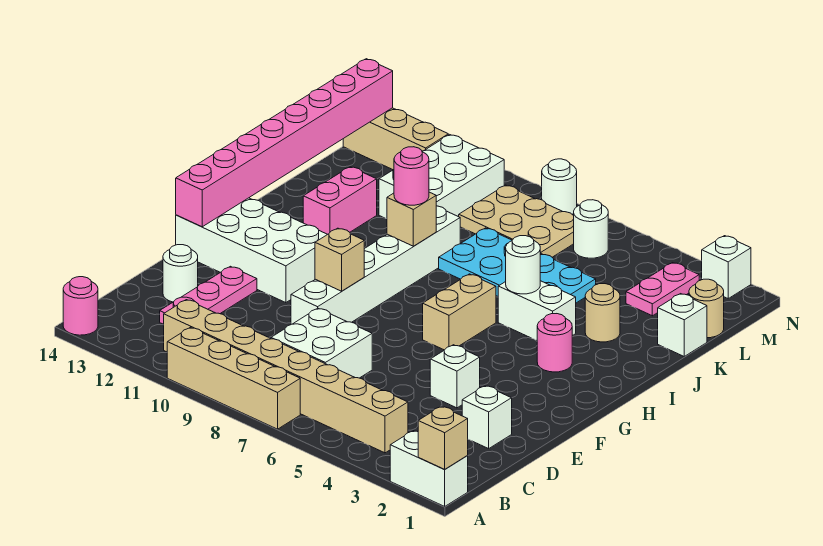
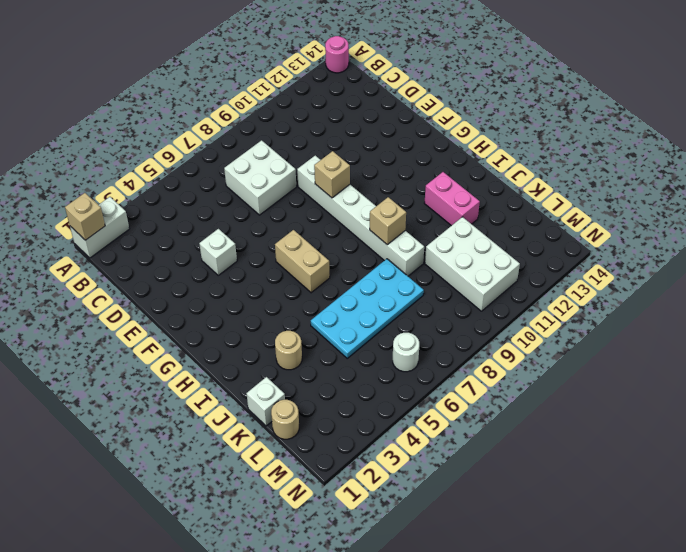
none -> tan brick A7:A10 level 1
none -> tan brick B4:B11 level 1
none -> pink plate C12:E12 level 1
none -> white brick D2 level 1

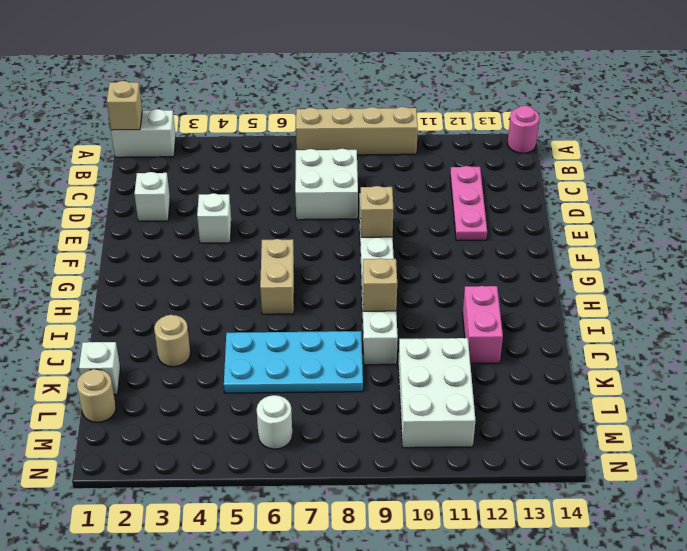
none -> tan brick B4:B11 level 1
none -> white round brick D13 level 1
none -> white brick F11:G14 level 1
none -> pink round brick H3 level 1

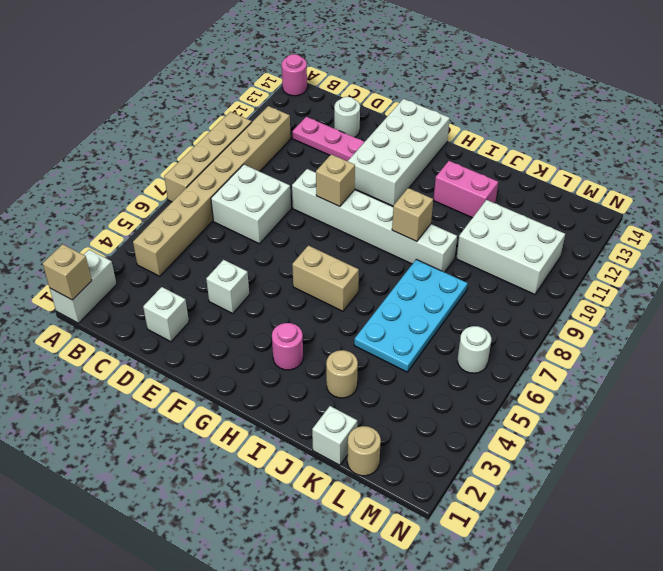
none -> white brick I4:I5 level 1
none -> pink plate L3:M3 level 1
none -> tan plate L7:M9 level 1
none -> tan brick M12:M14 level 1

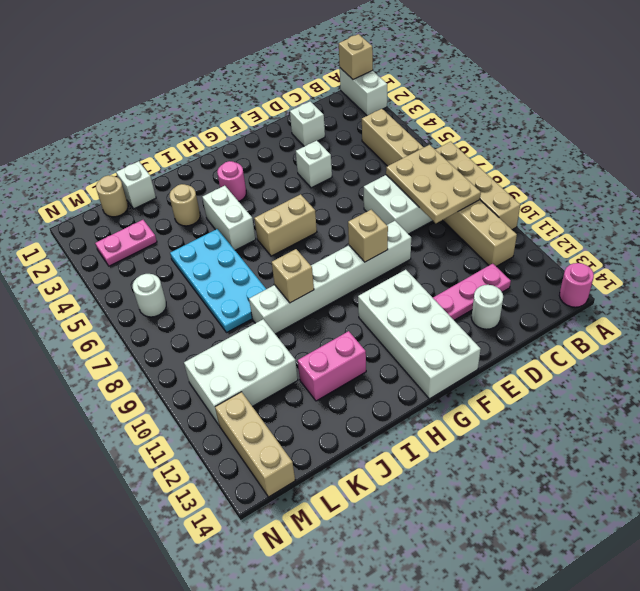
tan plate B7:C9 level 2 -> tan plate L7:M9 level 1
none -> white brick N2 level 1
none -> white round brick N8 level 1
none -> pink brick F14:M14 level 2
none -> white round brick I5 level 2

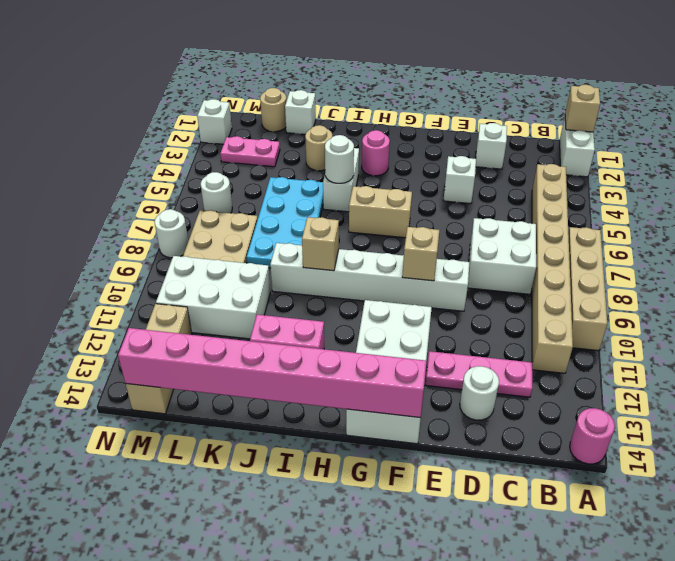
none -> pink round brick I9 level 3

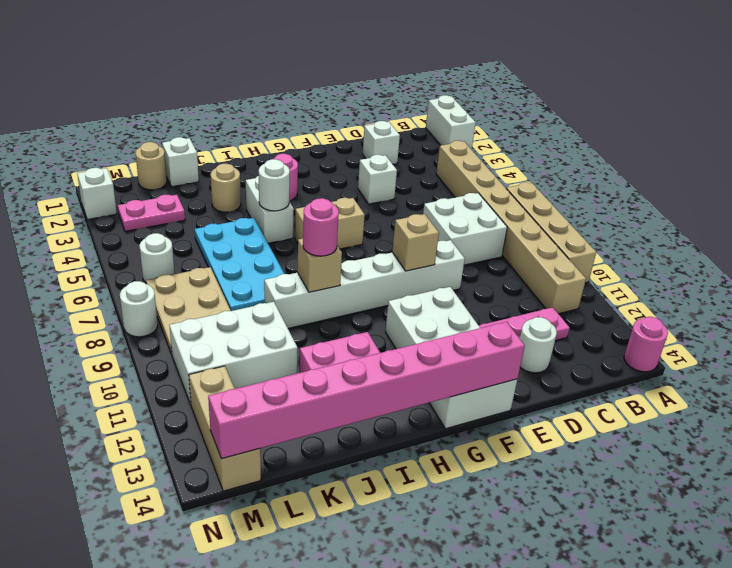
none -> tan brick A1 level 2

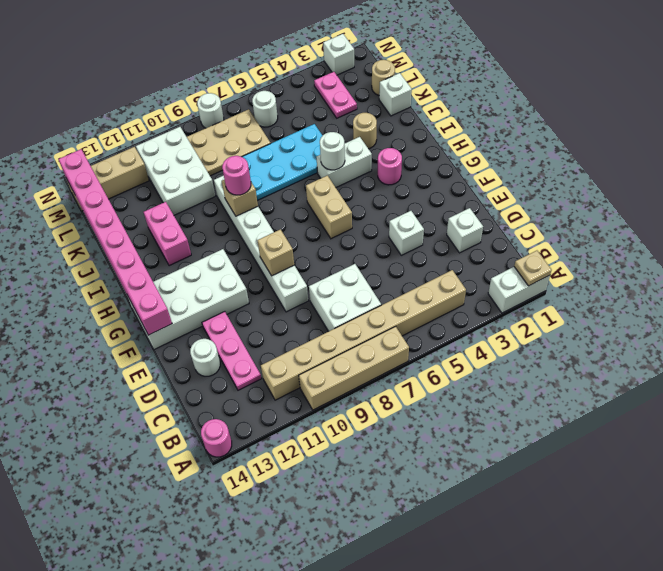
tan plate A1 level 2 -> tan brick A1 level 2

